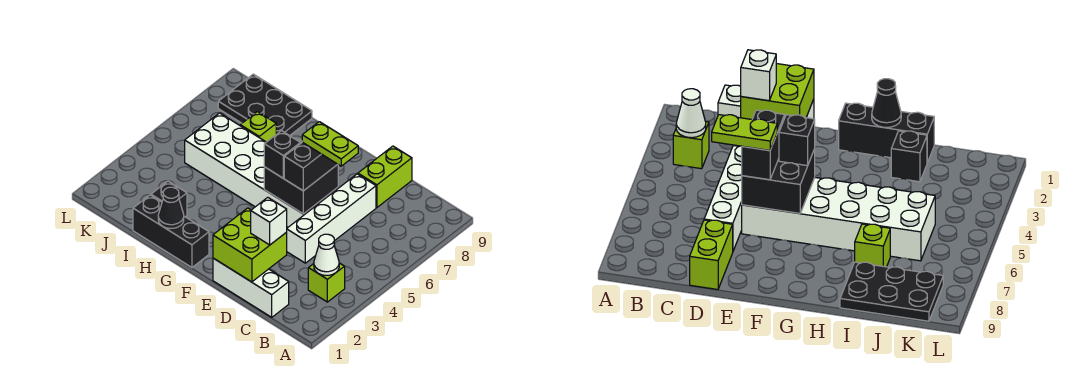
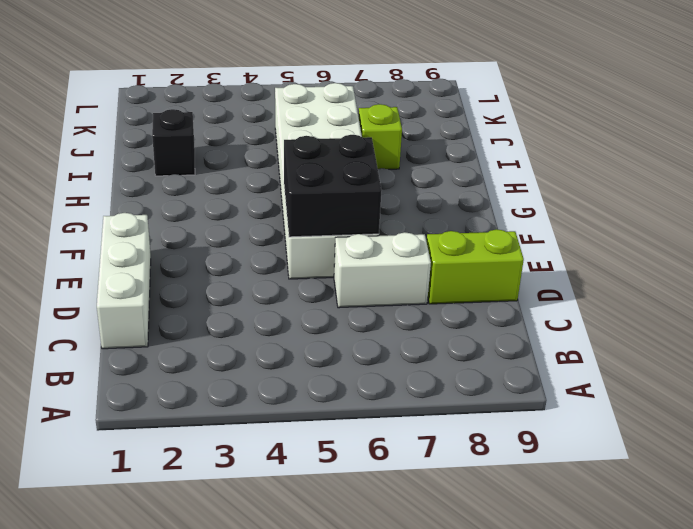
white brick D6:D7 level 1 -> white brick D4:D7 level 1
none -> lime brick B3 level 1
none -> black brick G1:I1 level 1
none -> black plate I8:K9 level 1

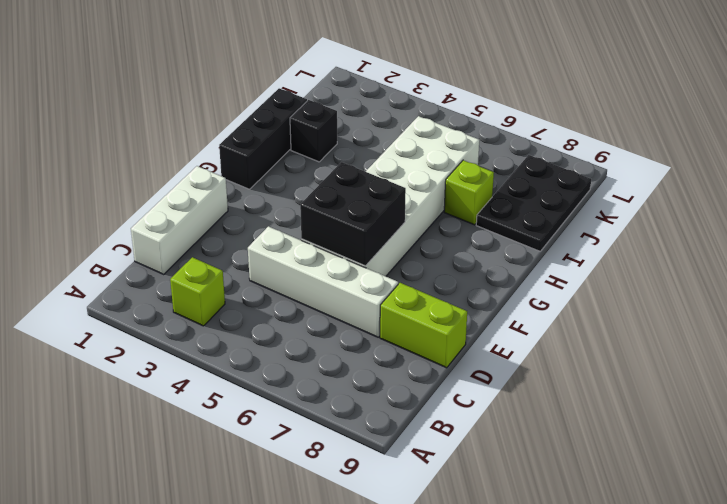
none -> white cone B3 level 2
none -> lime brick D1:E2 level 2
none -> black cone H1 level 2

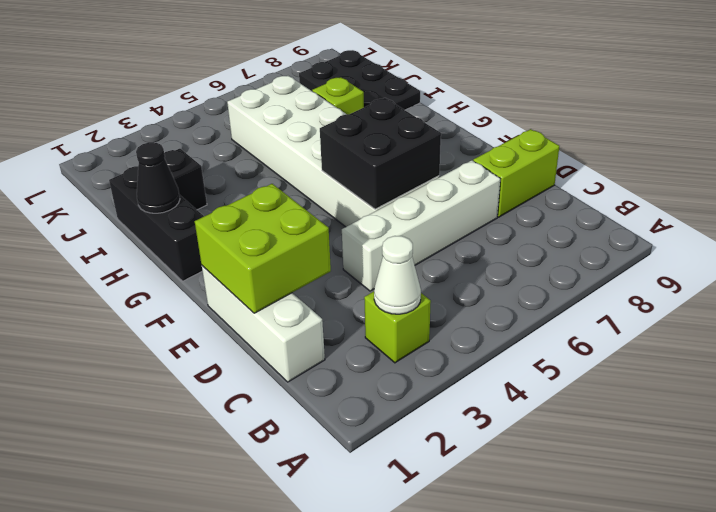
none -> white brick D2 level 3
none -> black brick E5:E6 level 3
none -> black brick F5 level 3

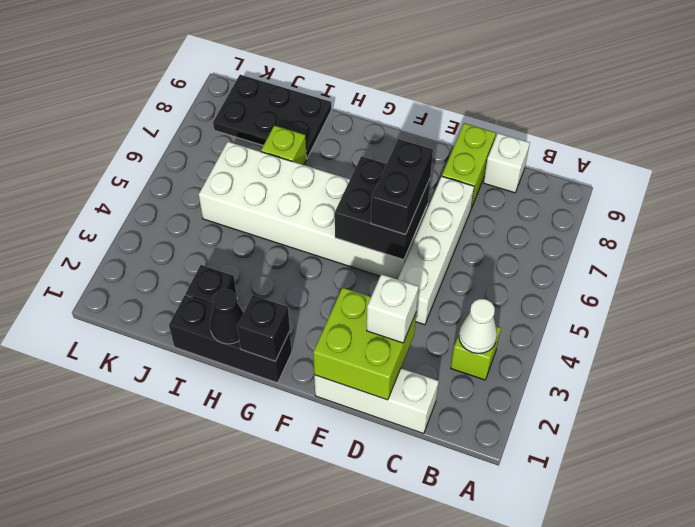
white brick C9 level 1 -> none
black brick G1 level 2 -> black brick F5 level 3
none -> lime plate D6:E6 level 4

